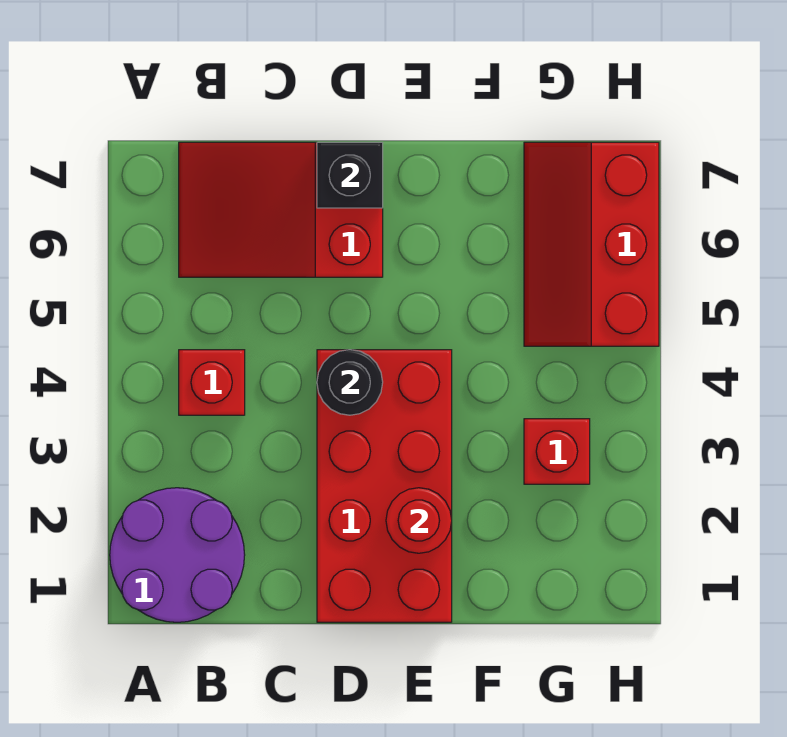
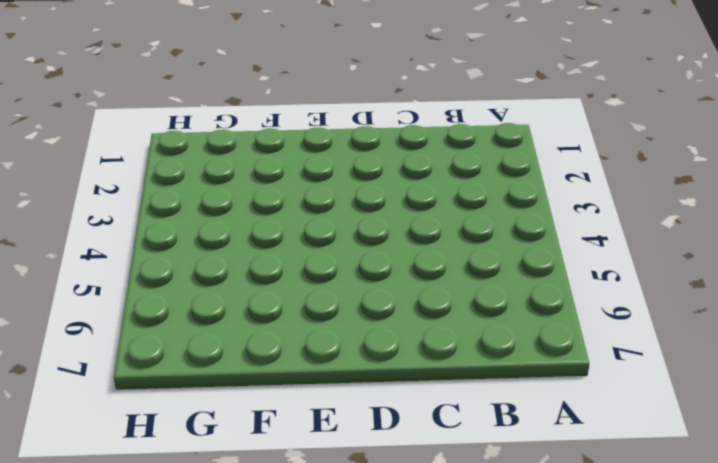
none -> purple round brick A1:B2 level 1
none -> red brick B4 level 1

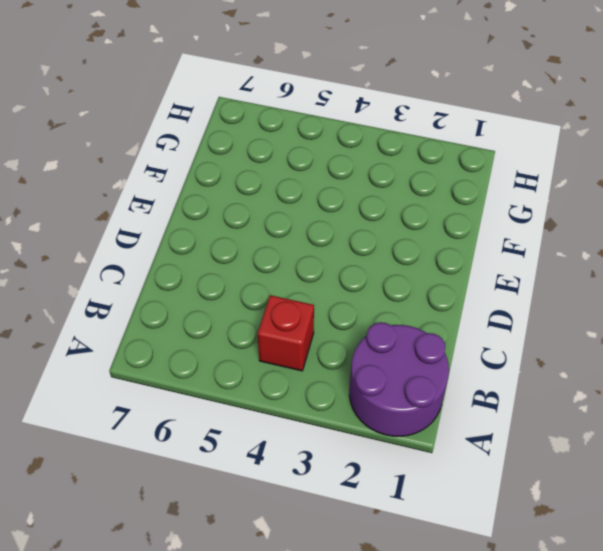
none -> red slope B6:D7 level 1 top D
none -> red brick D1:E4 level 1

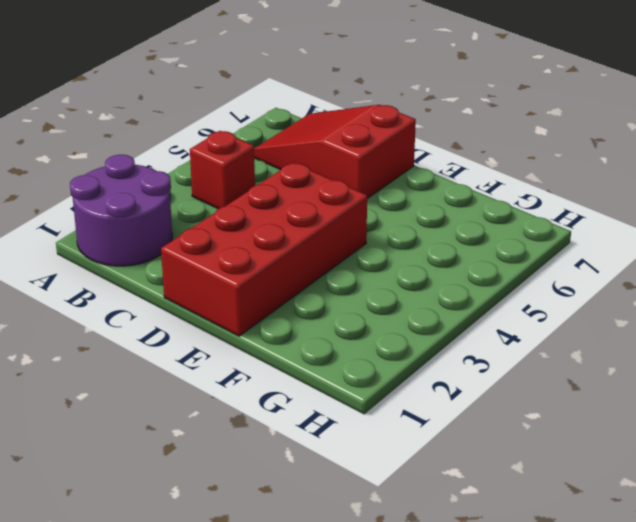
none -> red brick G3 level 1
none -> red slope G5:H7 level 1 top H

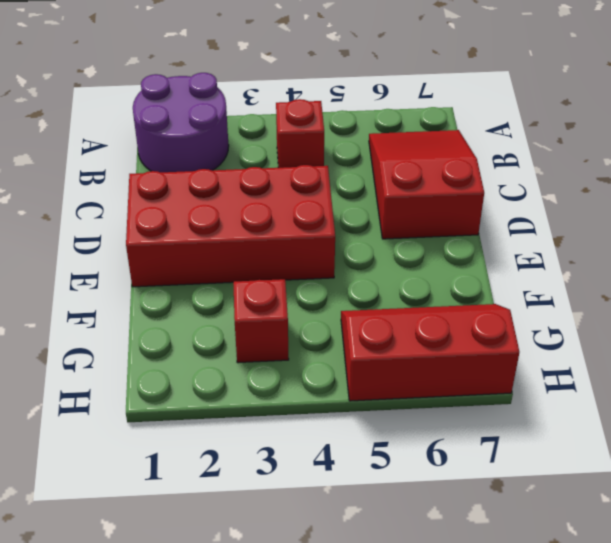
none -> black round brick D4 level 2
none -> black brick D7 level 2

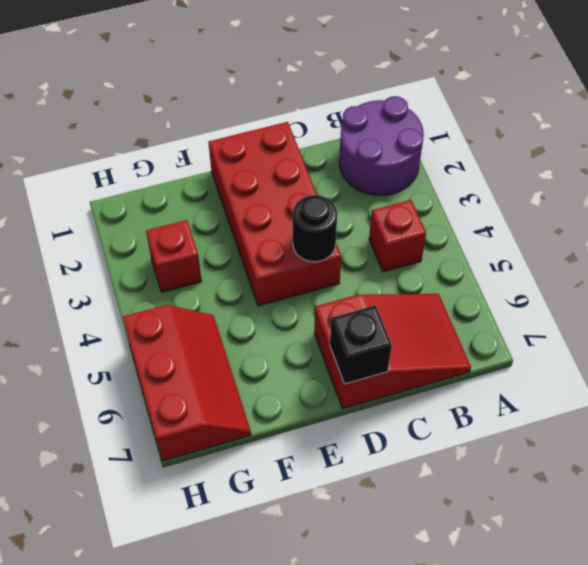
none -> red round brick E2 level 2

